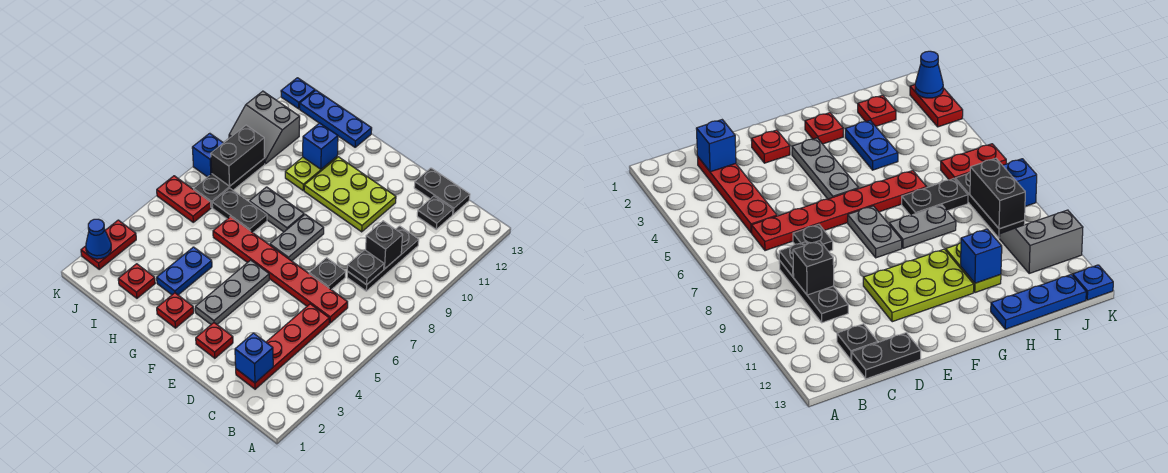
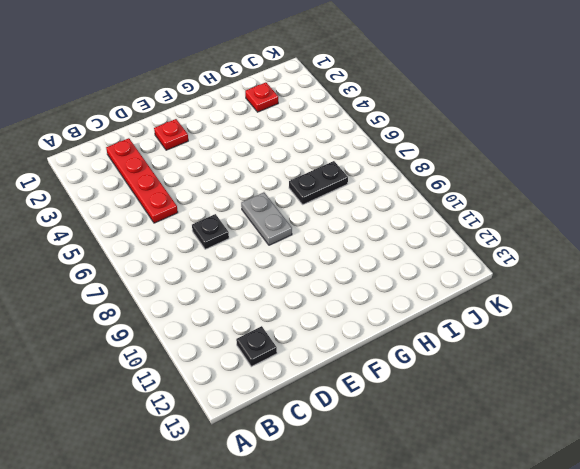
none -> red plate C6:H6 level 1
none -> black plate C8:C10 level 1
none -> black plate C13:D13 level 1

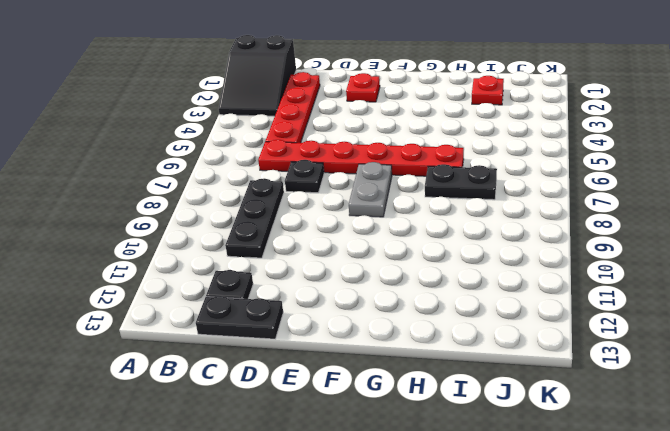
black slope A1:B3 level 1 top 1 -> none
none -> lime plate E10:G11 level 1
none -> grey plate F3:F5 level 1
none -> red plate G2 level 1

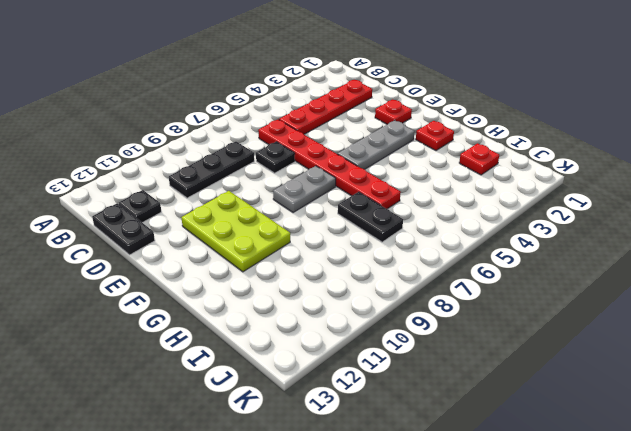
none -> grey plate G8:H8 level 1
none -> blue plate H3:H4 level 1
none -> lime plate H10:H11 level 1

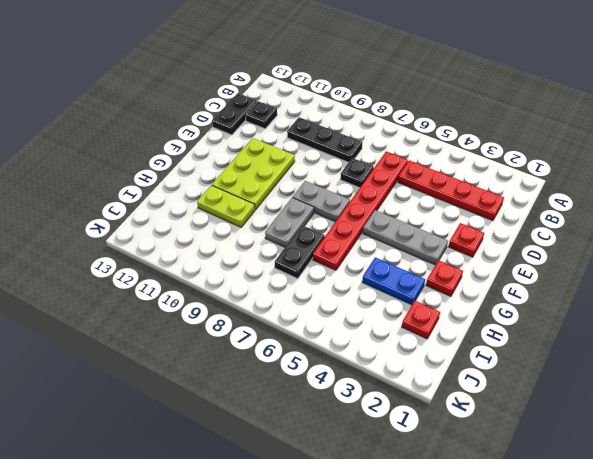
none -> blue plate H13:J13 level 1
none -> red plate J6:K6 level 1
none -> black plate J7:J9 level 1

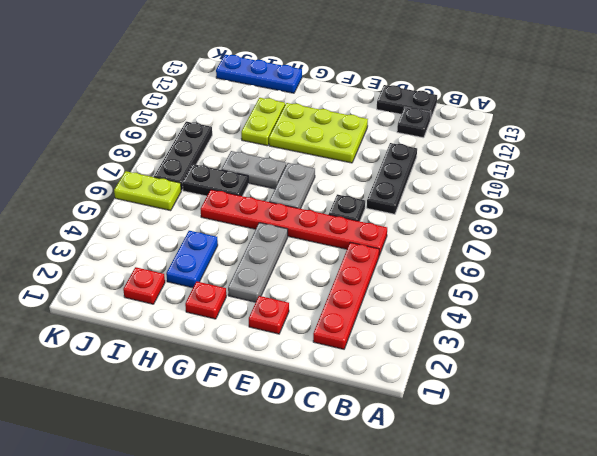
lime plate J6:K6 level 1 -> red plate J6:K6 level 1
none -> grey slope J10:K11 level 1 top 11
none -> red plate K2:K3 level 1
none -> blue brick K8 level 1

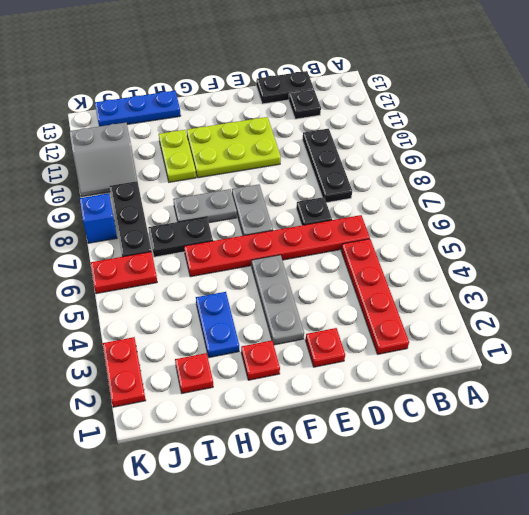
none -> blue plate K13 level 1
none -> blue brick C2 level 2
none -> black plate C8 level 2

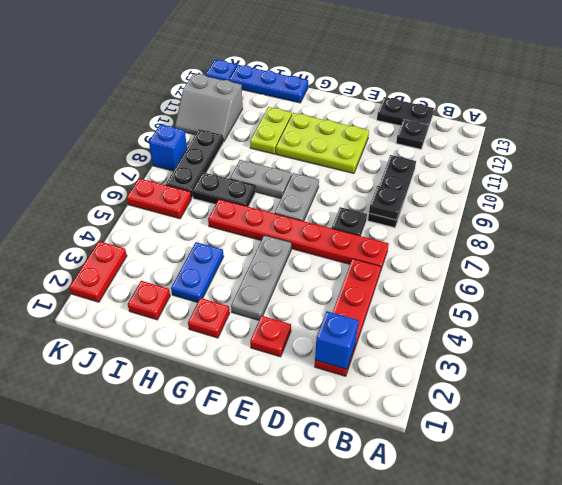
none -> black brick C9 level 2
none -> blue brick H11 level 2
none -> black brick J8:J9 level 2

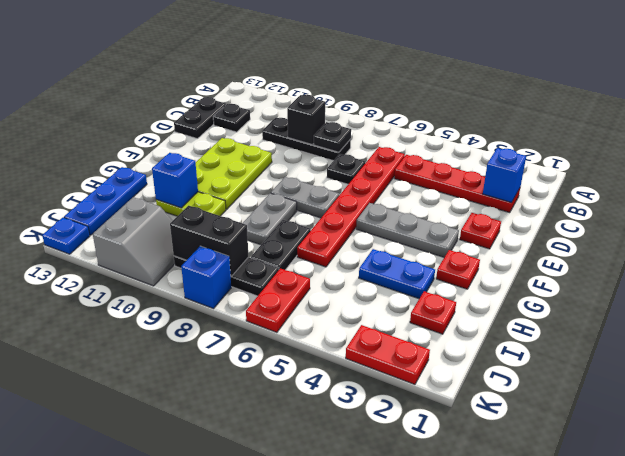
none -> blue cone K2 level 2

